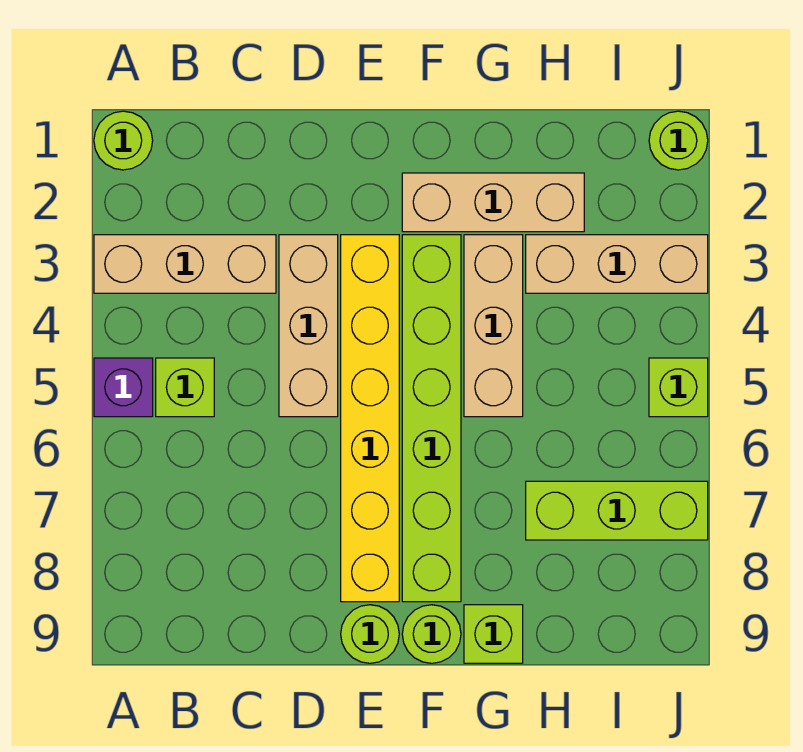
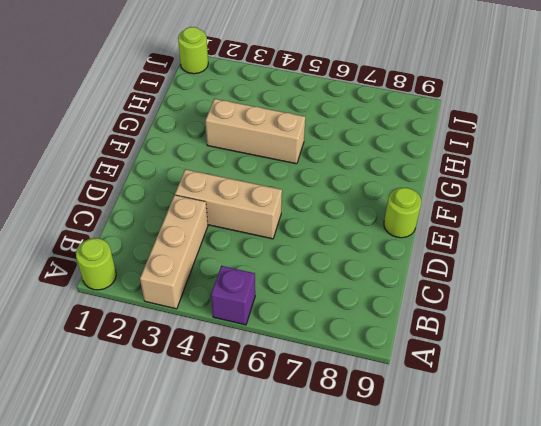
none -> lime brick B5 level 1
none -> yellow brick E3:E8 level 1
none -> tan brick F2:H2 level 1

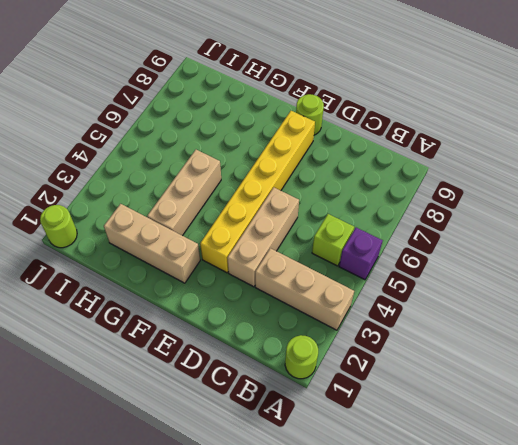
none -> lime brick F3:F8 level 1
none -> lime round brick F9 level 1
none -> lime brick G9 level 1

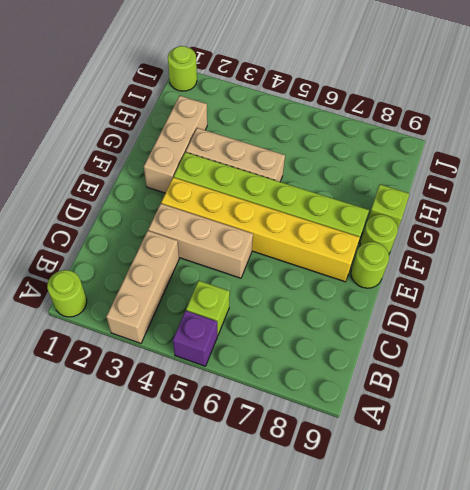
none -> tan brick H3:J3 level 1
none -> lime brick H7:J7 level 1
none -> lime brick J5 level 1

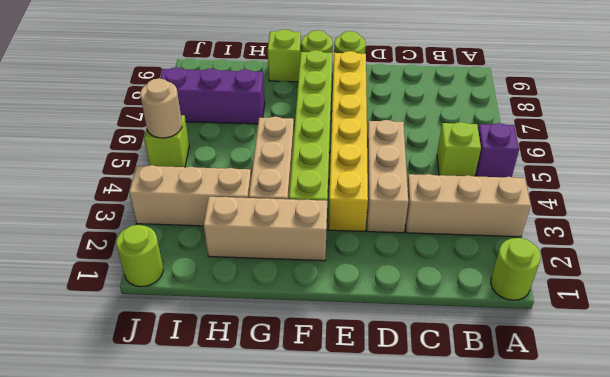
purple brick H7:J7 level 1 -> lime brick H7:J7 level 1
tan round brick J5 level 2 -> none

